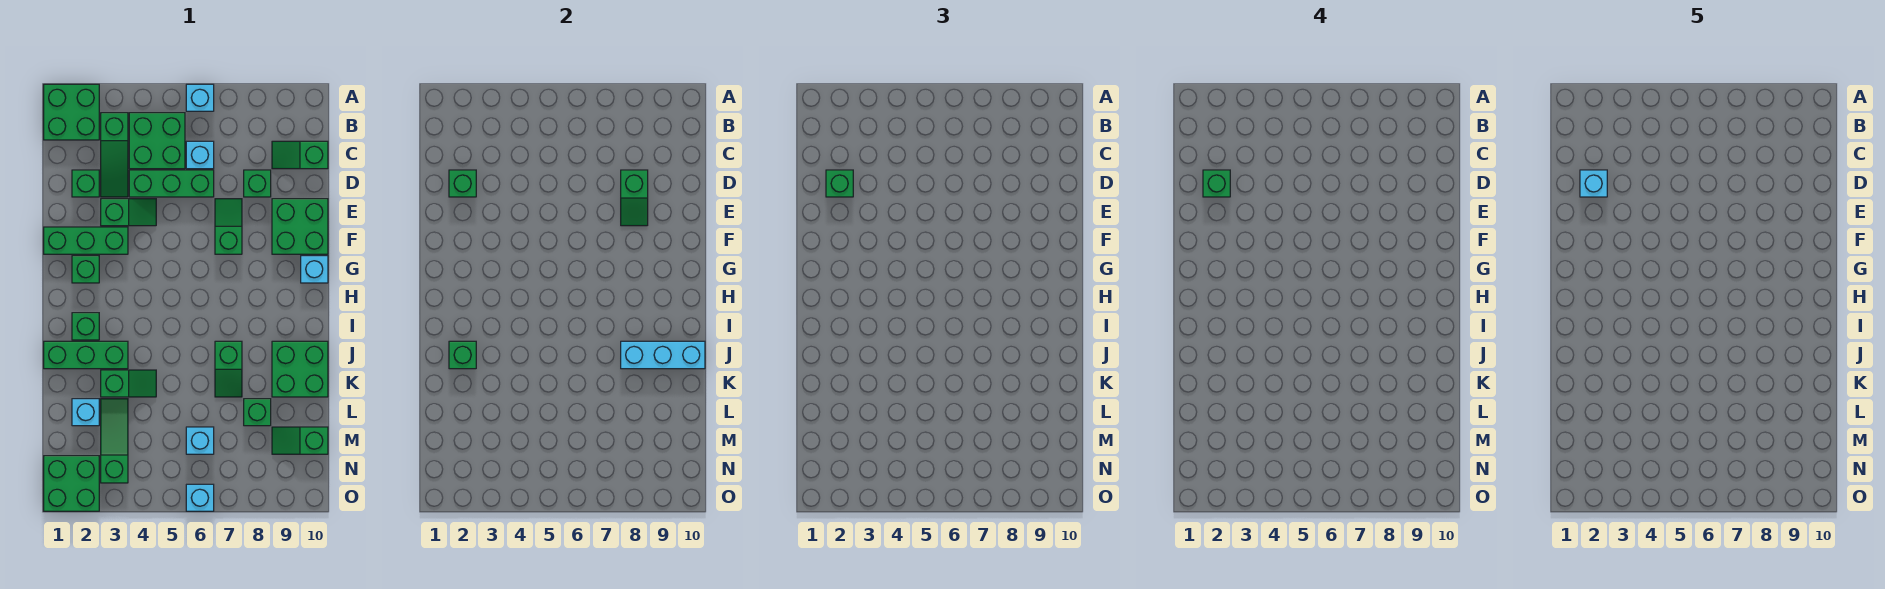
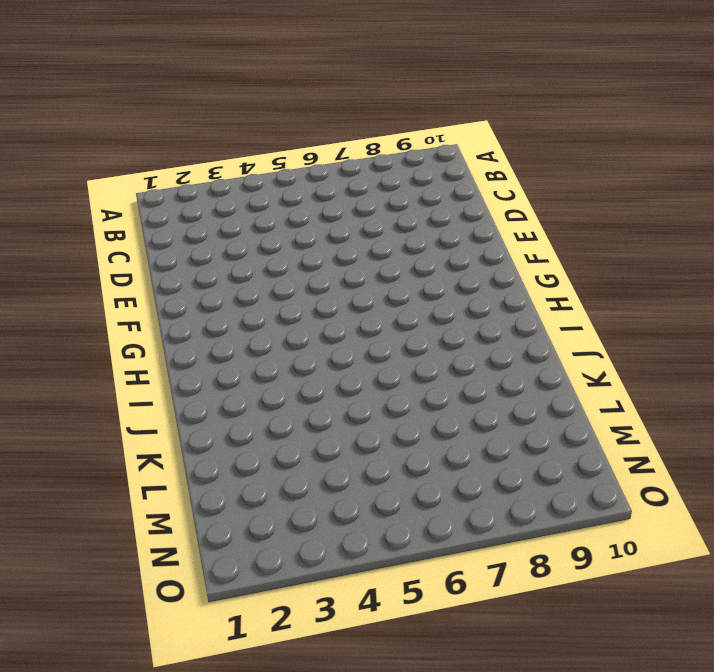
none -> green brick A1:B2 level 1
none -> cyan brick A6 level 1
none -> green slope B3:D3 level 1 top B
none -> green brick B4:C5 level 1

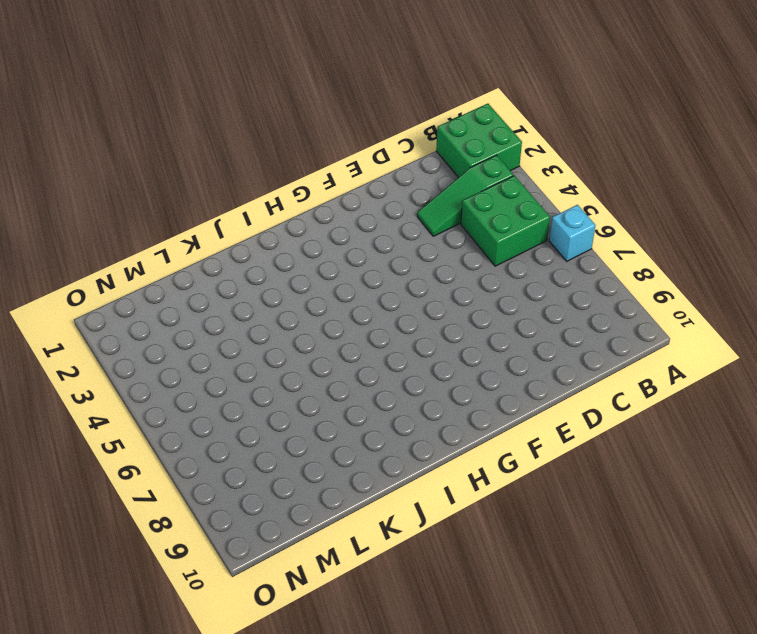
none -> cyan brick C6 level 1
none -> green slope C9:C10 level 1 top 10
none -> green brick D2 level 1
none -> green brick D4:D6 level 1

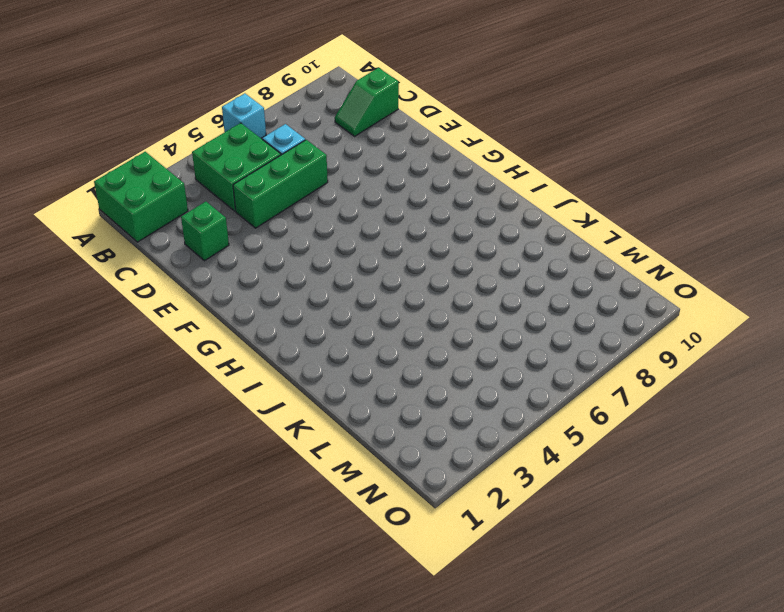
none -> green slope B3:D3 level 1 top B
none -> green brick D8 level 1
none -> green slope E3:E4 level 1 top 3
none -> green slope E7:F7 level 1 top F

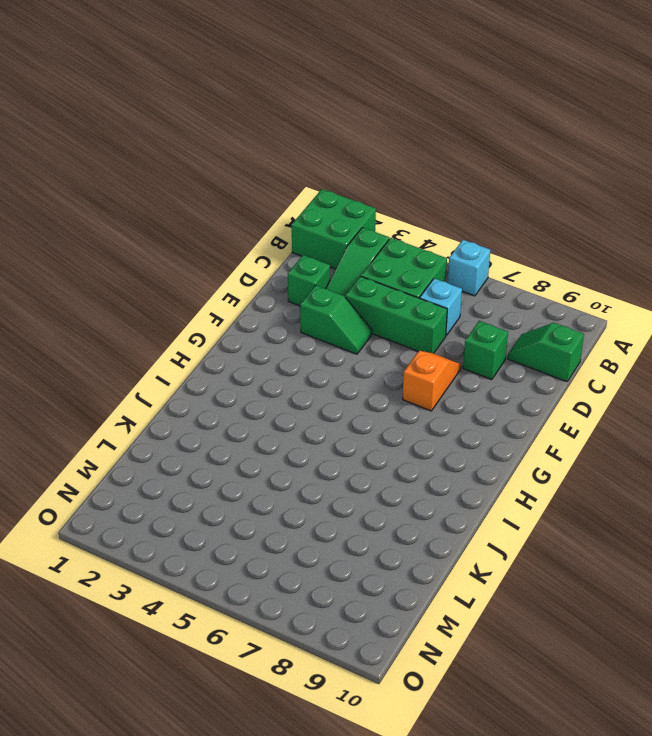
orange slope E7:F7 level 1 top F -> green slope E7:F7 level 1 top F
none -> green brick E9:F10 level 1
none -> green brick F1:F3 level 1
none -> green brick G2 level 1
none -> cyan brick G10 level 1

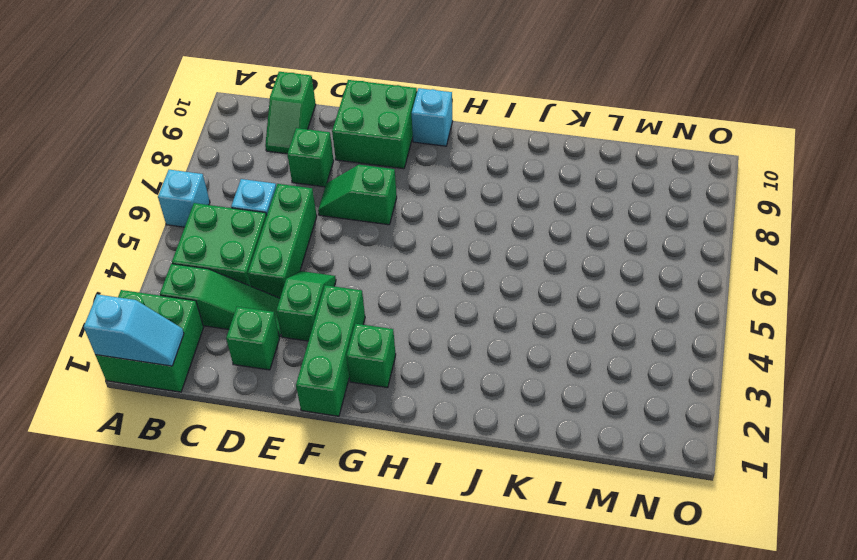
cyan slope A1:B1 level 2 top A -> none
none -> green brick I2 level 1
none -> green brick J1:J3 level 1
none -> green slope J7:K7 level 1 top J
none -> green brick J9:K10 level 1

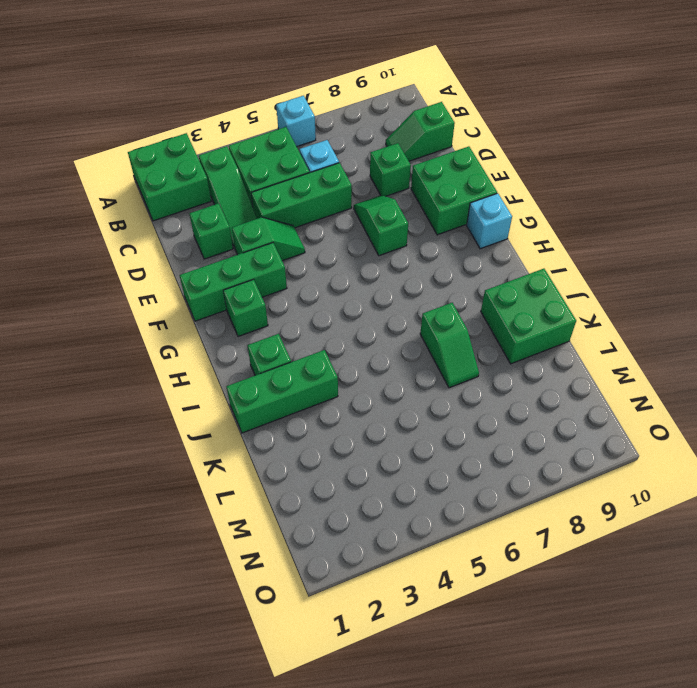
none -> green slope K3:K4 level 1 top 3
none -> cyan brick L2 level 1
none -> green slope L3:N3 level 1 top N
none -> green brick L8 level 1

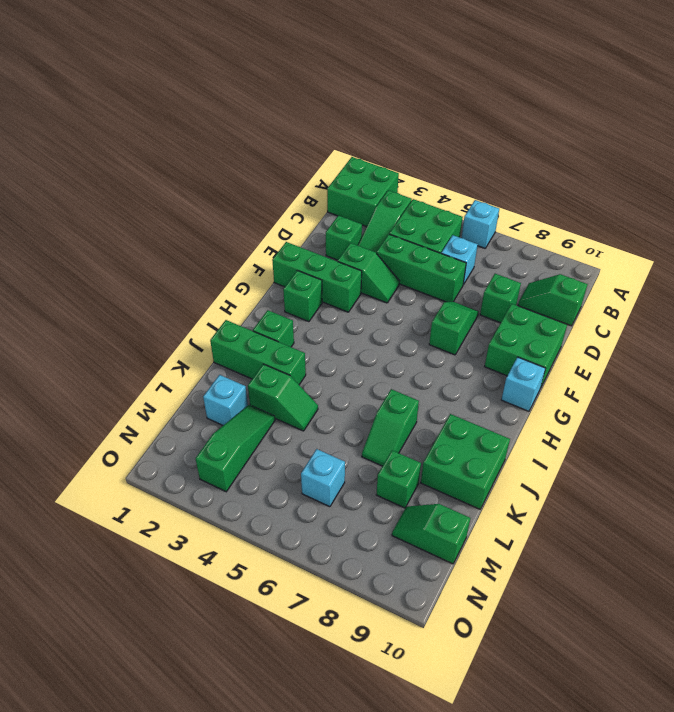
none -> green brick N1:O2 level 1
none -> cyan brick O6 level 1
none -> green brick D2 level 2
none -> green slope D8:E8 level 2 top D

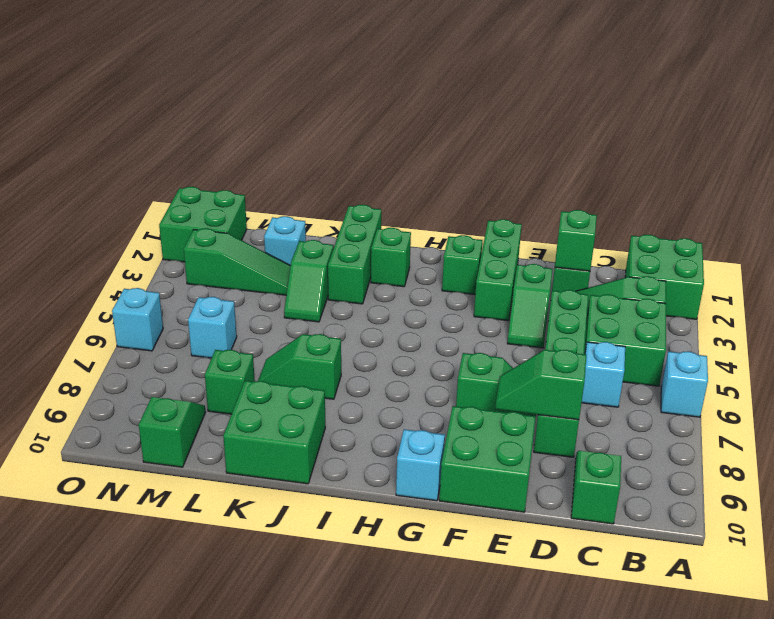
none -> green brick J2 level 2
none -> cyan brick J8:J10 level 2
none -> green brick D2 level 3
none -> green brick D2 level 4

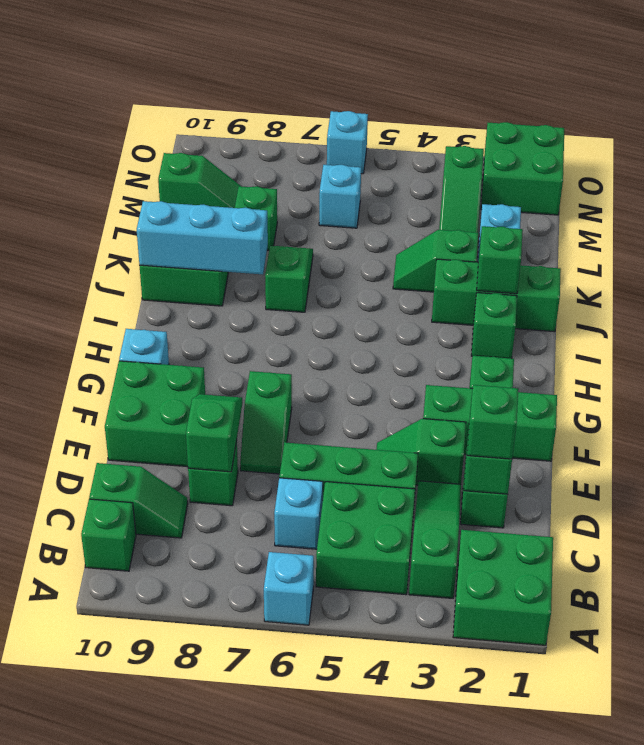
green brick B10 level 1 -> green brick D2 level 4
none -> cyan brick D2 level 5

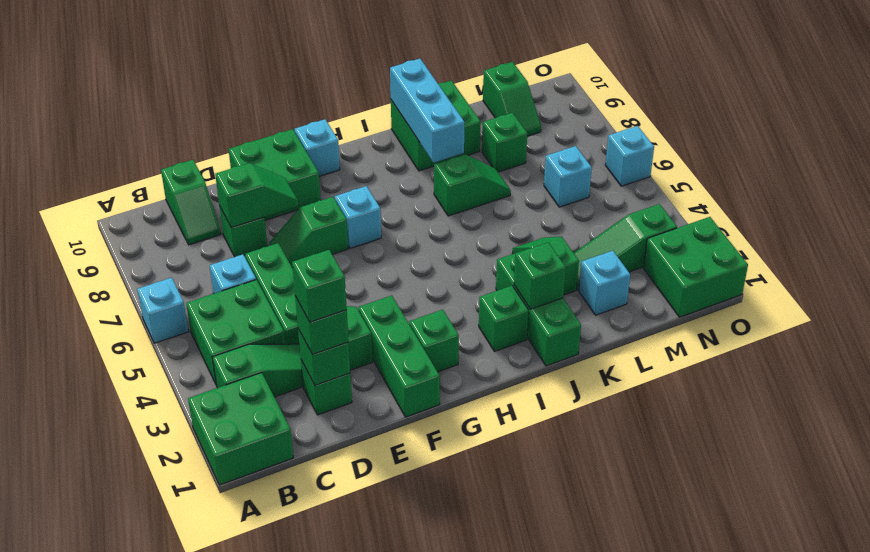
cyan brick G7 level 1 -> cyan brick D2 level 5

